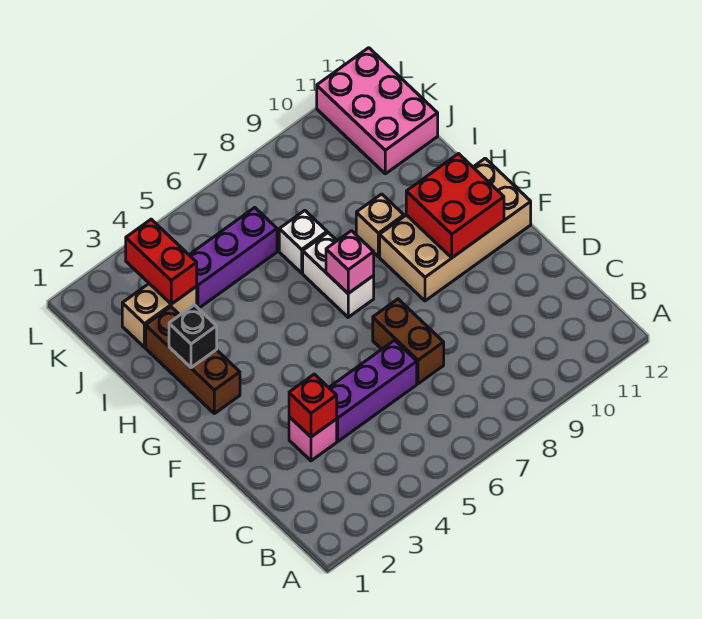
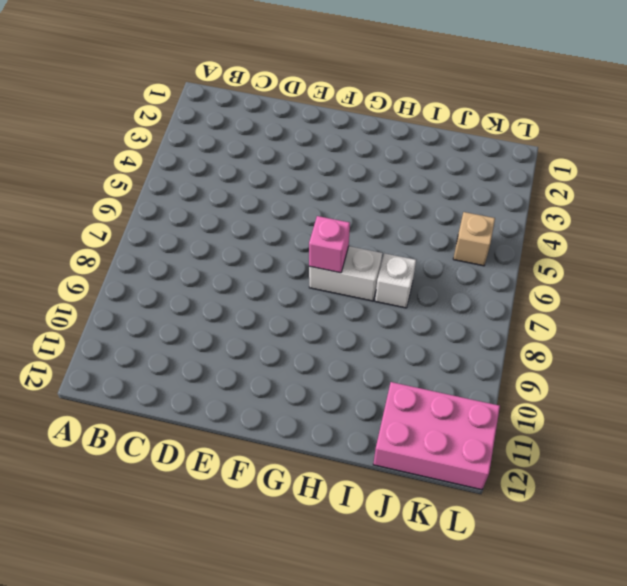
tan brick K5 level 1 -> tan brick H9 level 1
none -> pink brick D3 level 1
none -> purple brick D4:D6 level 1
none -> brown brick D7:E7 level 1

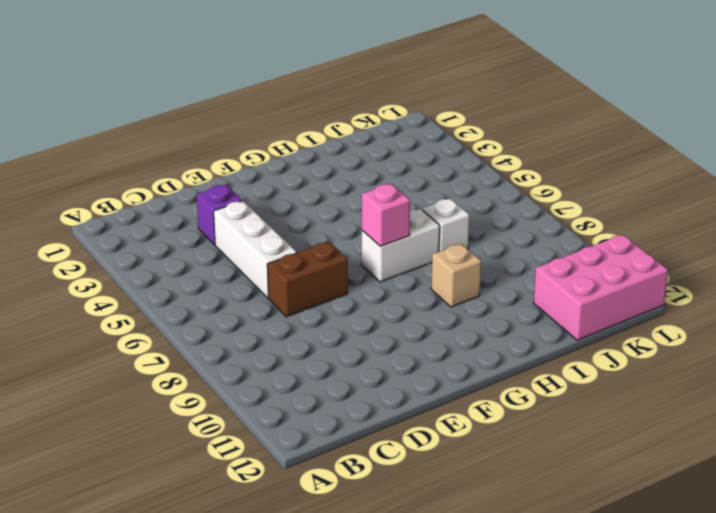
purple brick D3 level 1 -> pink brick D3 level 1
white brick D4:D6 level 1 -> purple brick D4:D6 level 1
none -> tan brick F9:G12 level 1
none -> brown brick G2:I2 level 1
none -> tan brick J2:J3 level 1

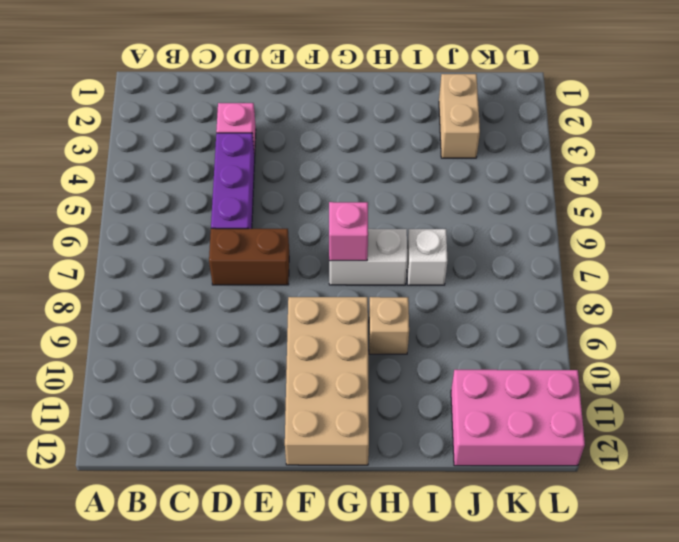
none -> brown brick G2:I2 level 1
none -> purple brick J4:J6 level 1
none -> red brick D3 level 2

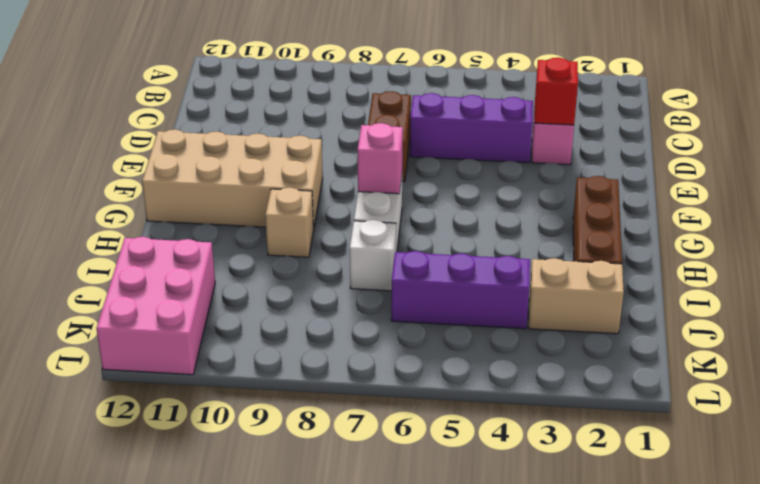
none -> red brick F10:G11 level 2
none -> black brick H2 level 2
none -> red brick J3:K3 level 2

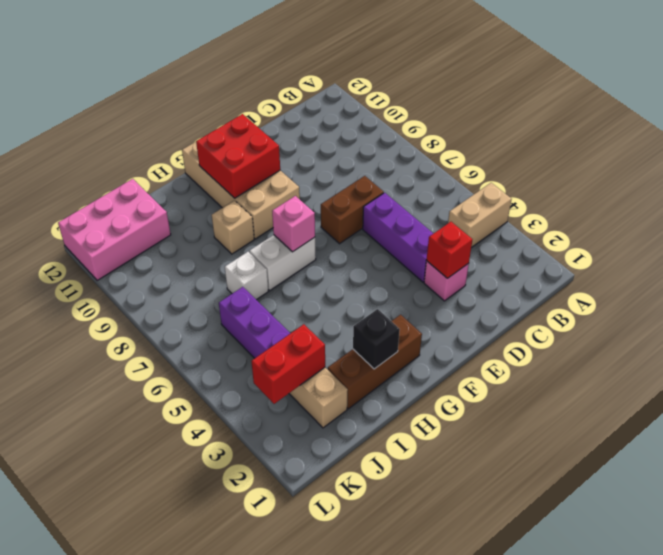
tan brick A4:B4 level 1 -> none

